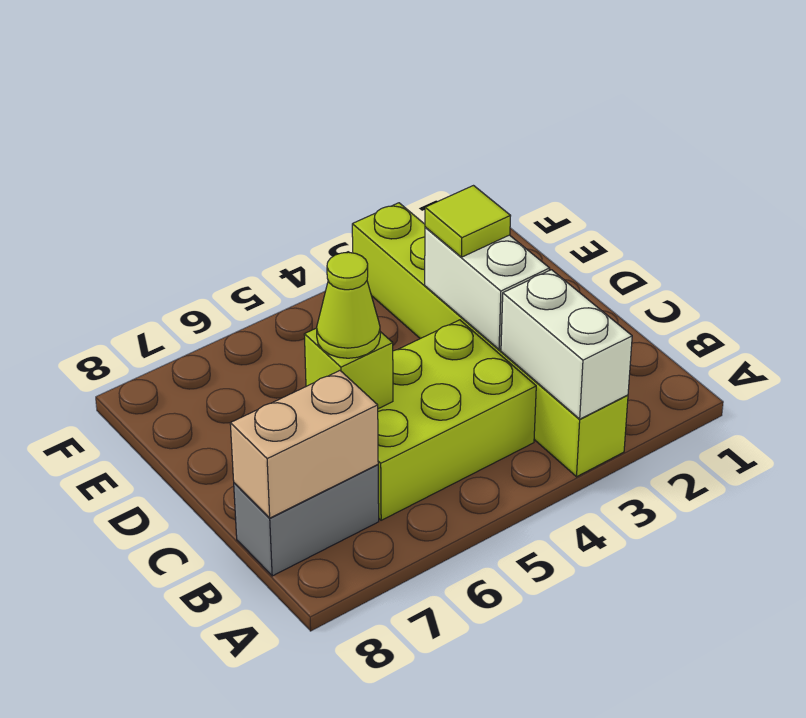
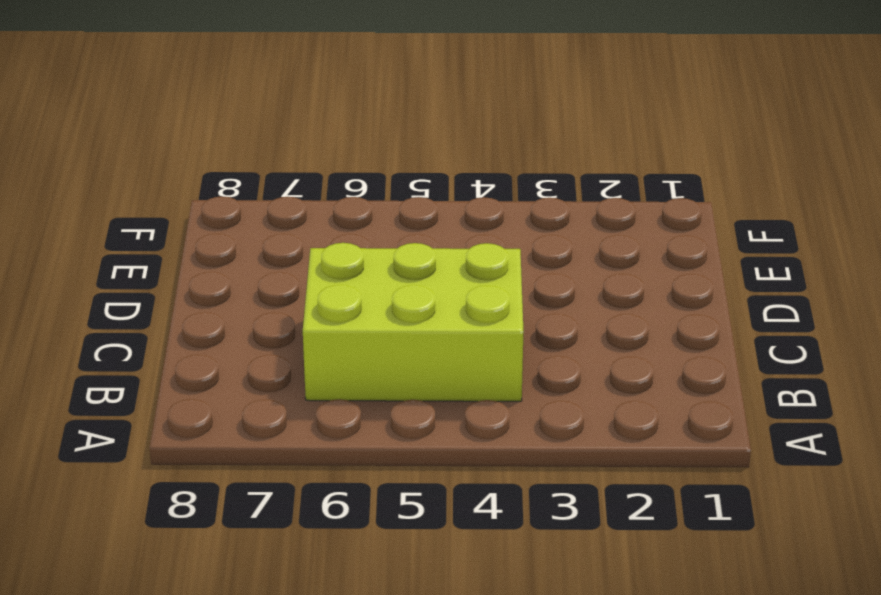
none -> lime brick A3:F3 level 1
none -> grey brick B7:B8 level 1

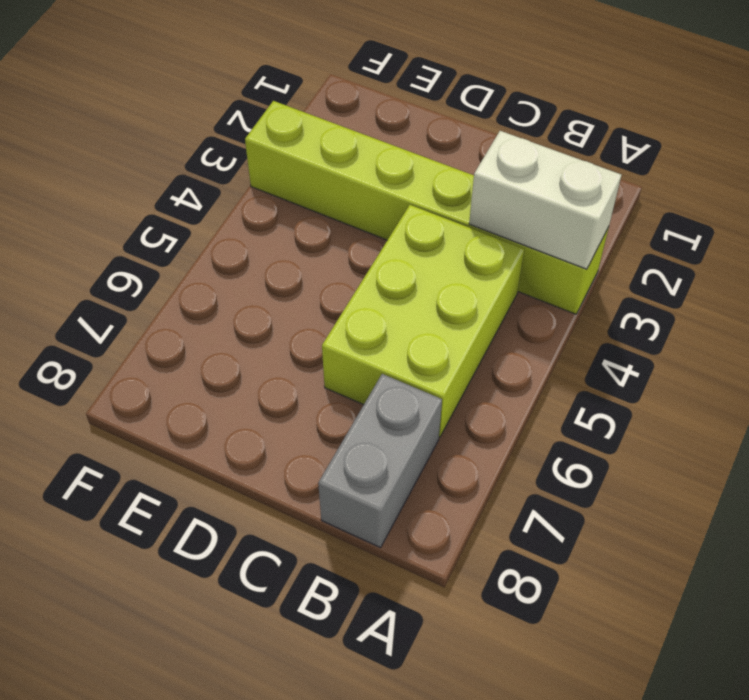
none -> tan brick B7:B8 level 2
none -> white brick C3:D3 level 2

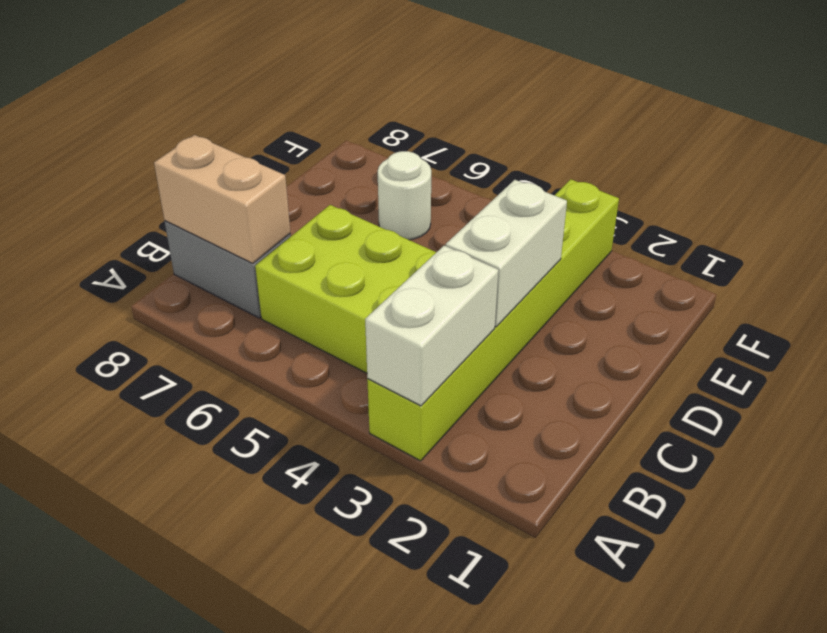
white round brick E6 level 1 -> none
none -> lime brick C6 level 2
none -> lime cone C6 level 3

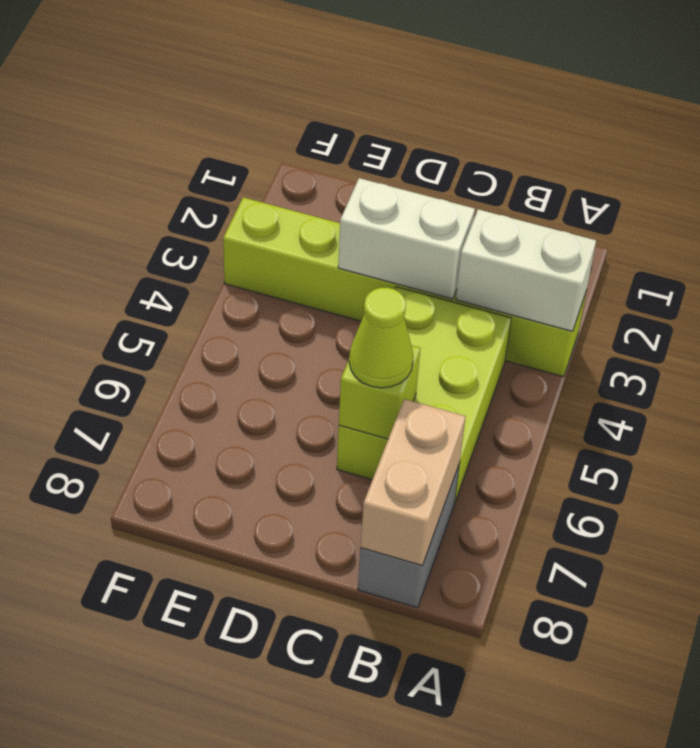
none -> lime tile D3 level 3

